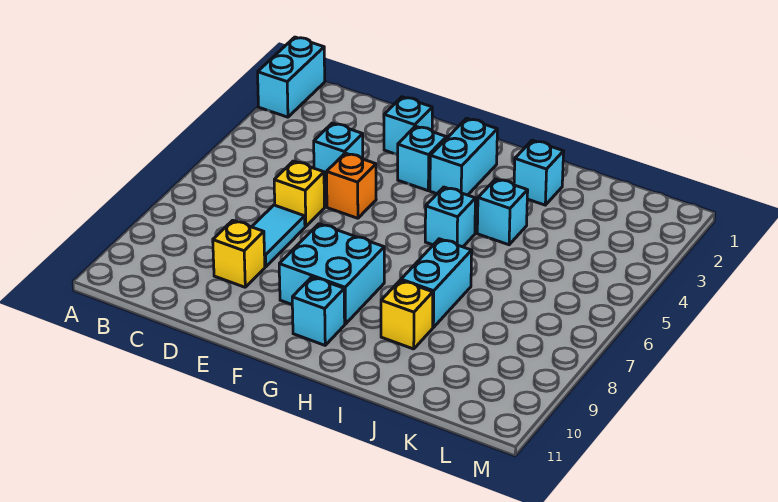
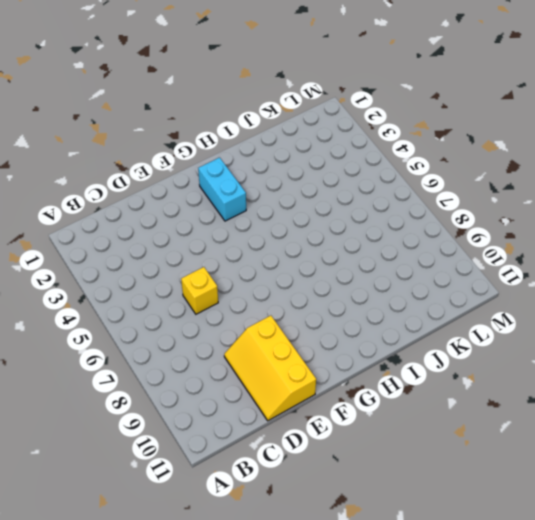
yellow slope D9:E11 level 1 top E -> yellow brick D9 level 1
none -> cyan brick A1:A2 level 1
none -> cyan brick D4 level 1
none -> cyan tile D7:D8 level 1

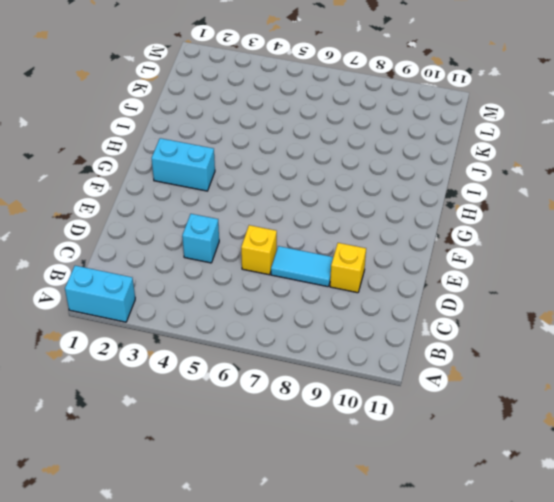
none -> cyan brick E2 level 1
none -> orange brick E5 level 1
none -> cyan brick F3 level 1

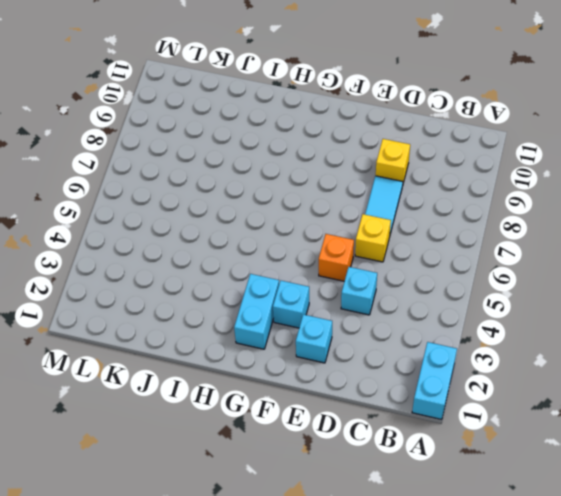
none -> cyan brick F8:G9 level 1
none -> cyan brick G10 level 1
none -> cyan brick H5 level 1

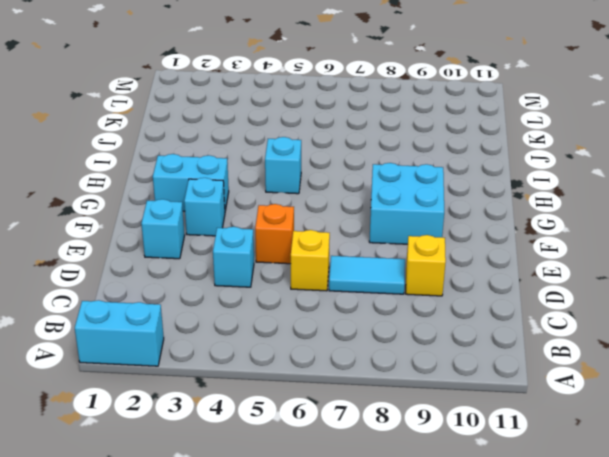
none -> cyan brick G10 level 1
none -> cyan brick I2 level 1
none -> cyan brick I4 level 1

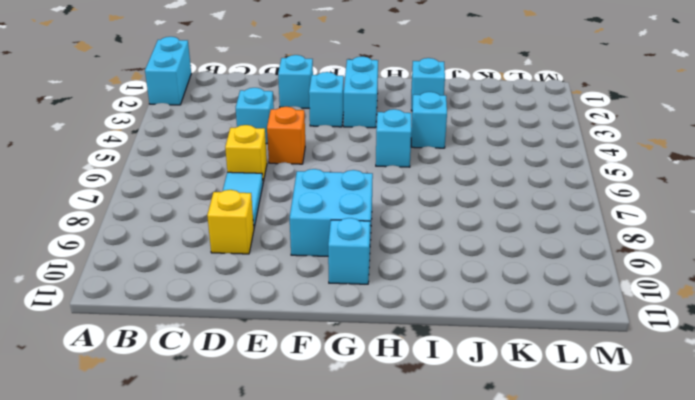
none -> cyan brick I7:I8 level 1
none -> yellow brick I9 level 1

